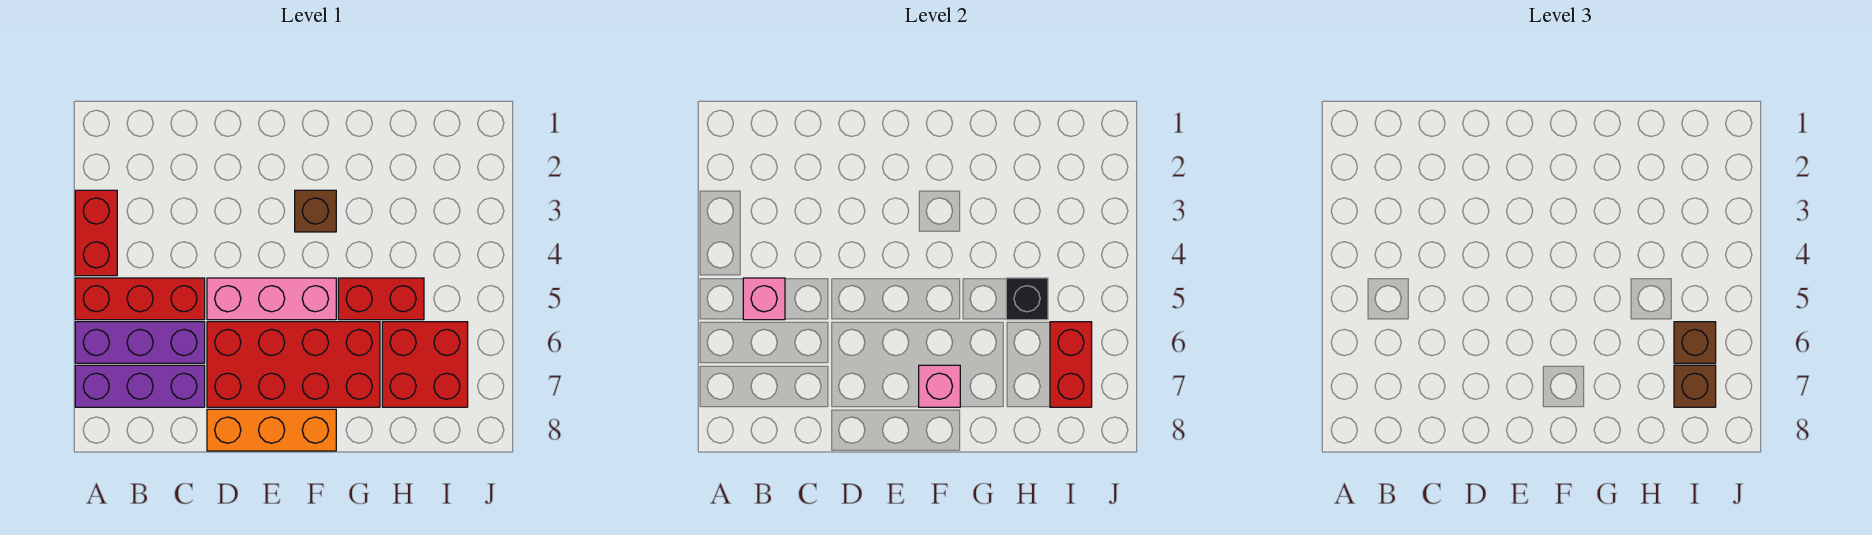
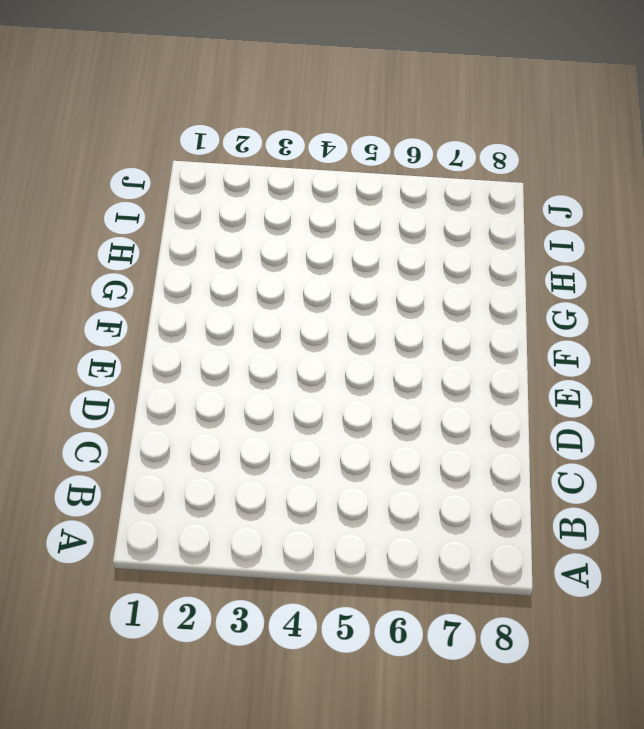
none -> red brick A3:A4 level 1
none -> red brick A5:C5 level 1
none -> purple brick A6:C6 level 1

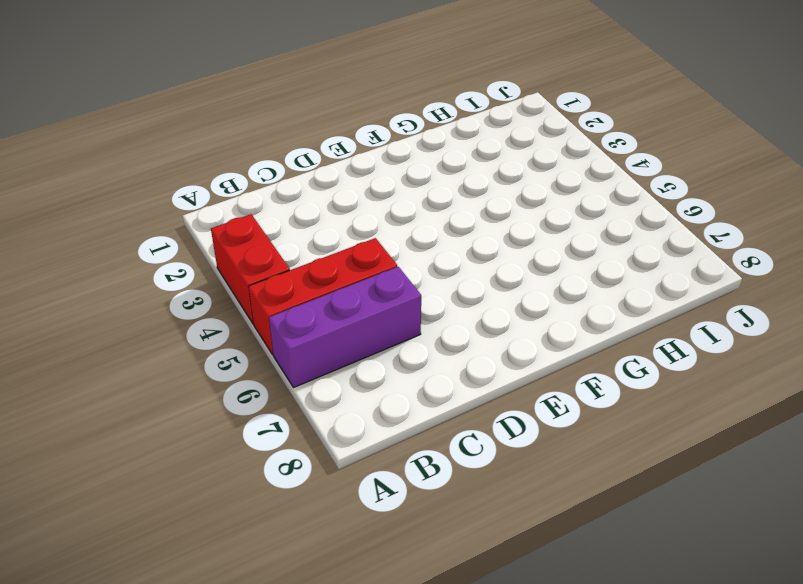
none -> purple brick A7:C7 level 1
none -> pink brick D5:F5 level 1
none -> red brick D6:G7 level 1

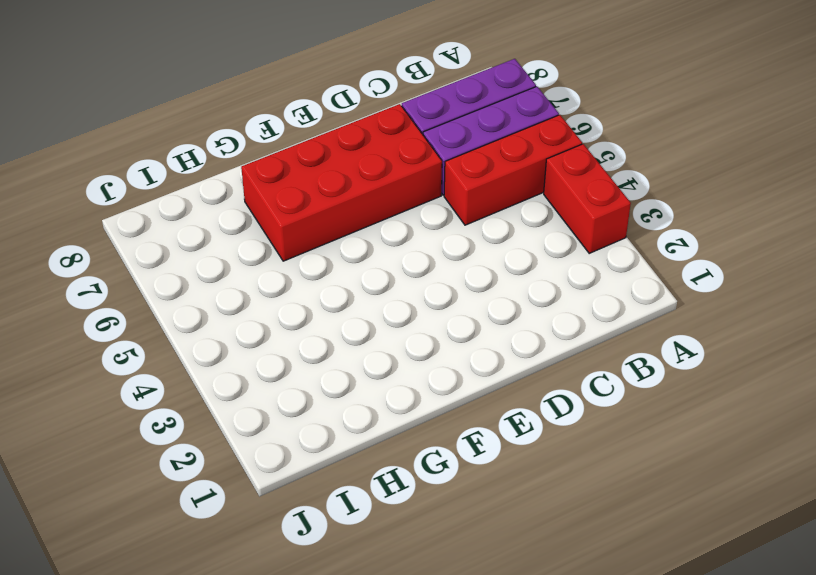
none -> pink brick D5:F5 level 1
none -> orange brick D8:F8 level 1
none -> brown brick F3 level 1

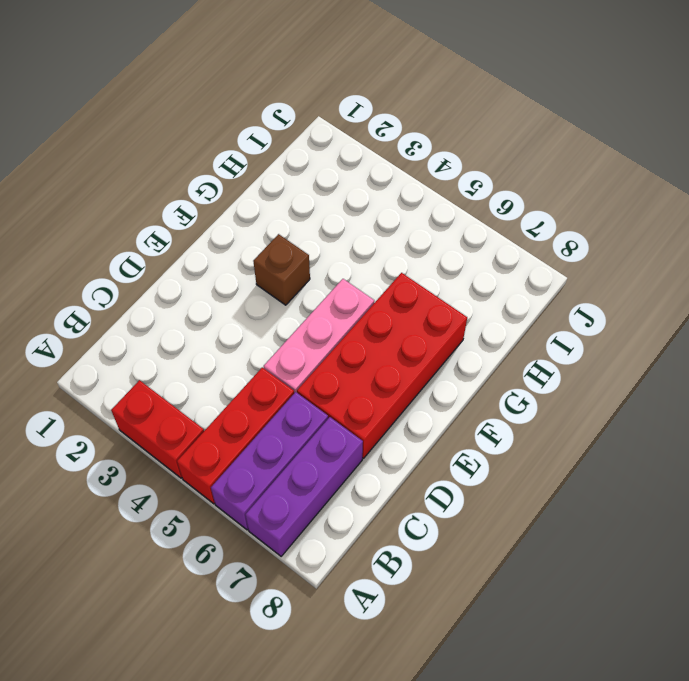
none -> orange brick D8:F8 level 1
none -> red brick G5:H5 level 1
none -> red brick H6:I7 level 1

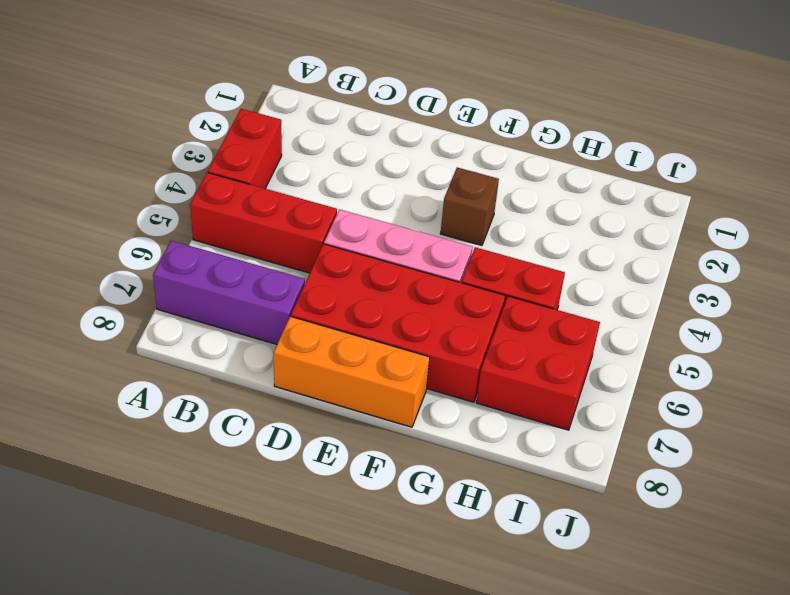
none -> purple brick A6:C6 level 1
none -> pink brick B5 level 2
none -> pink brick F7 level 2

